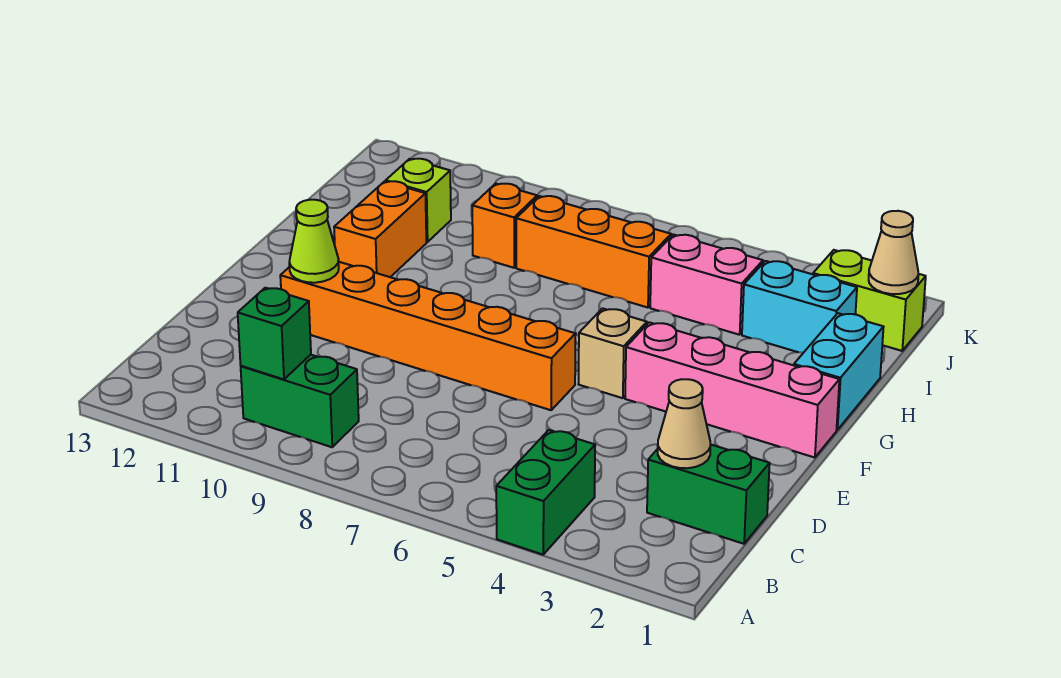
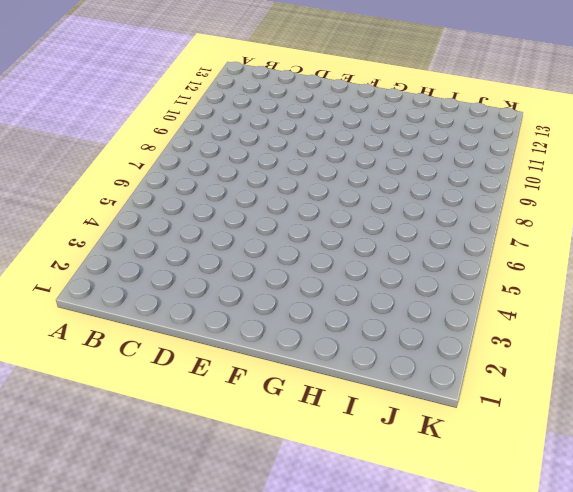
none -> green brick A4:B4 level 1
none -> green brick B9:B10 level 1
none -> green brick C1:C2 level 1

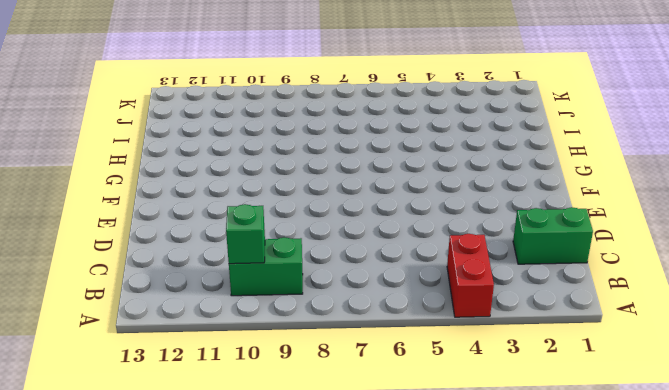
red brick A4:B4 level 1 -> green brick A4:B4 level 1
none -> orange brick E6:E11 level 1
none -> pink brick F1:F4 level 1
none -> tan brick F5 level 1

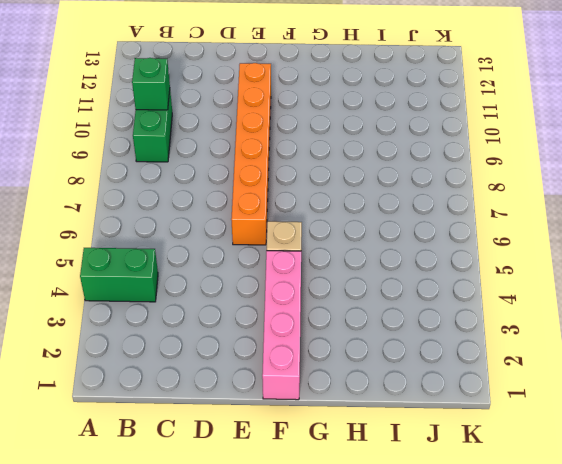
none -> green brick C1:C2 level 1
none -> cyan brick G1:H1 level 1
none -> orange brick G11:H11 level 1

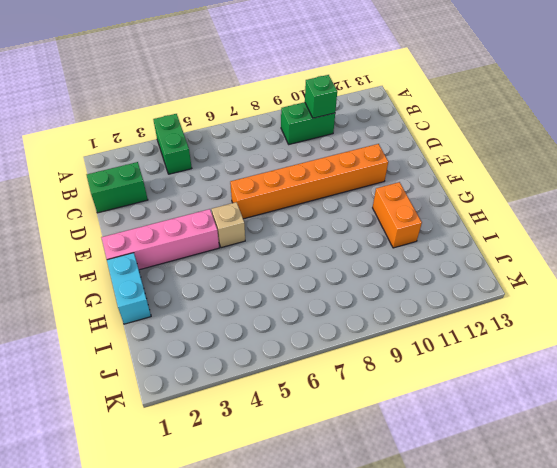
none -> cyan brick I2:I3 level 1
none -> pink brick I4:I5 level 1
none -> orange brick I6:I8 level 1

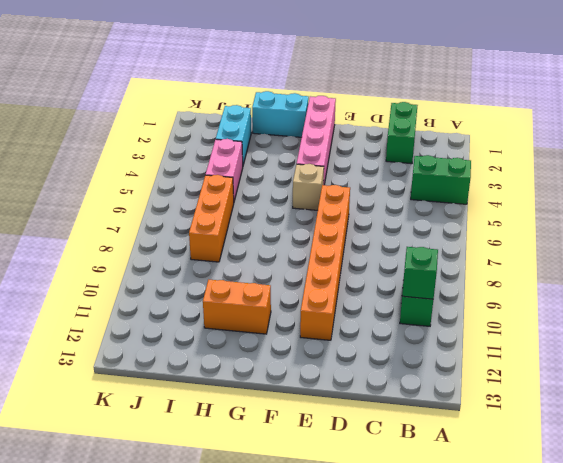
none -> orange brick I9 level 1
none -> lime brick I11 level 1
none -> lime brick J1:J2 level 1

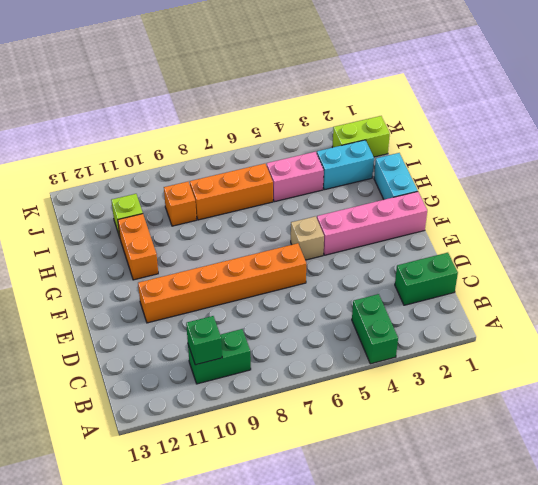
none -> tan cone C2 level 2
none -> lime cone E11 level 2
none -> tan cone J1 level 2

